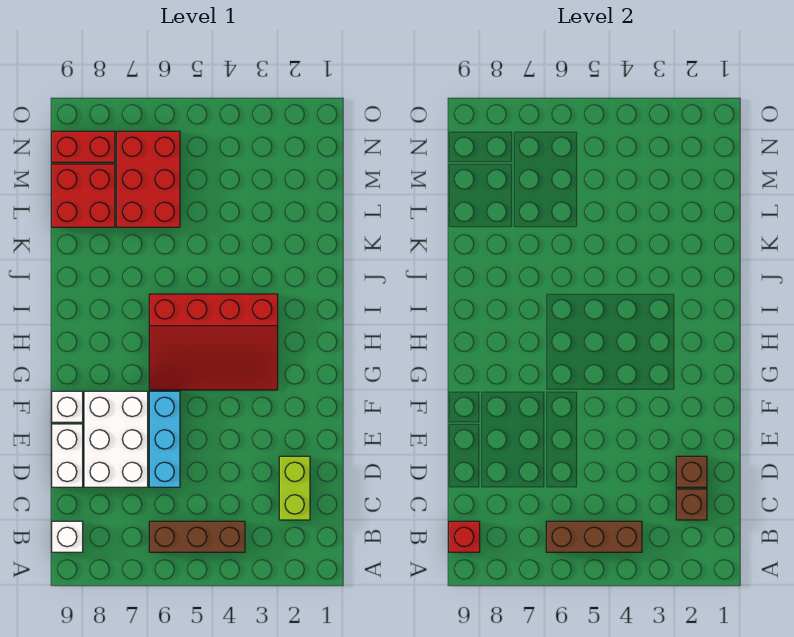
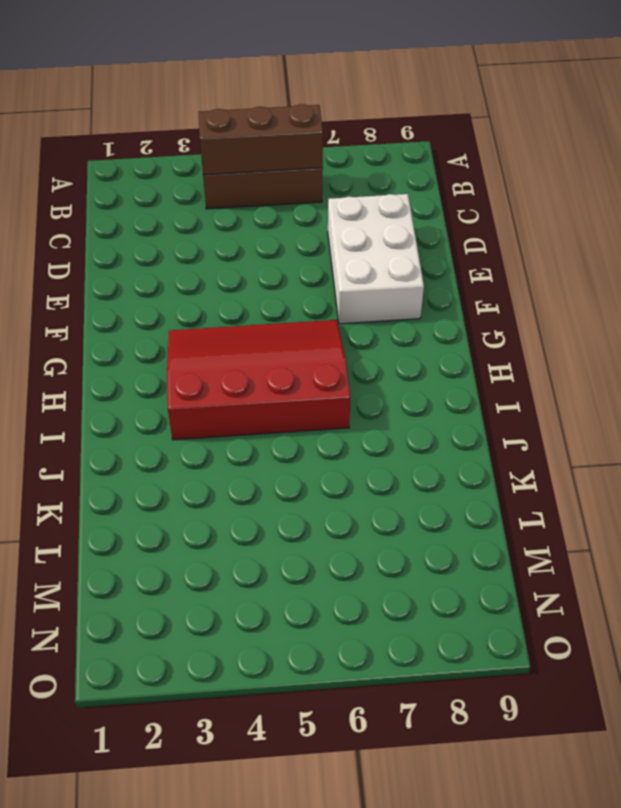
none -> white brick B9 level 1
none -> lime brick C2:D2 level 1
none -> cyan brick D6:F6 level 1

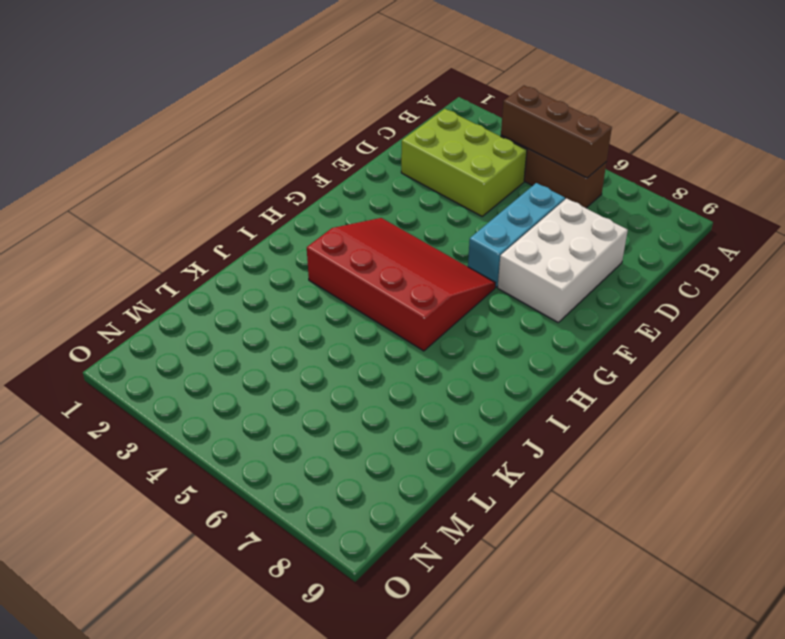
lime brick C2:D4 level 1 -> lime brick C2:D2 level 1
none -> white brick B9 level 1
none -> white brick D9:E9 level 1
none -> white brick F9 level 1

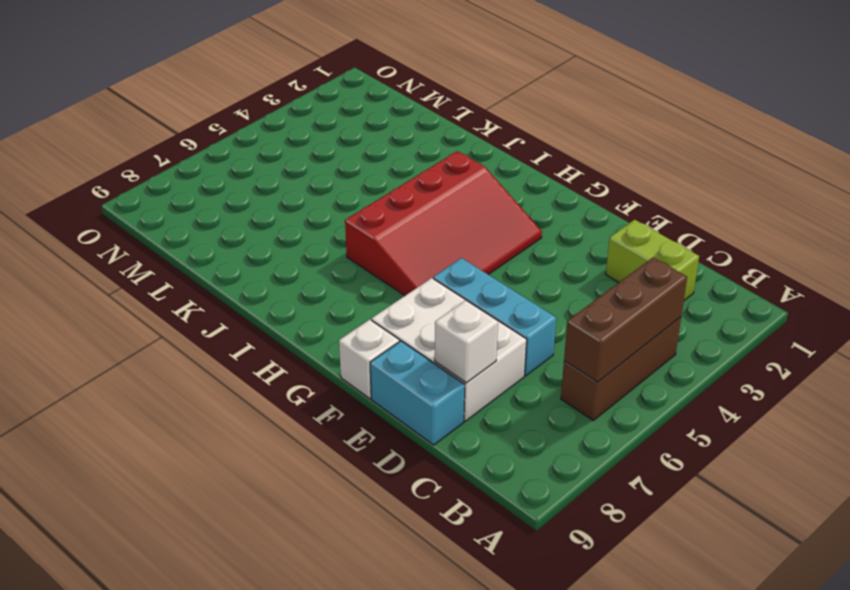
white brick D8 level 2 -> white brick B9 level 1
cyan brick D9:E9 level 1 -> white brick D9:E9 level 1
none -> red brick L6:N7 level 1
none -> red brick L8:M9 level 1
none -> red brick N8:N9 level 1

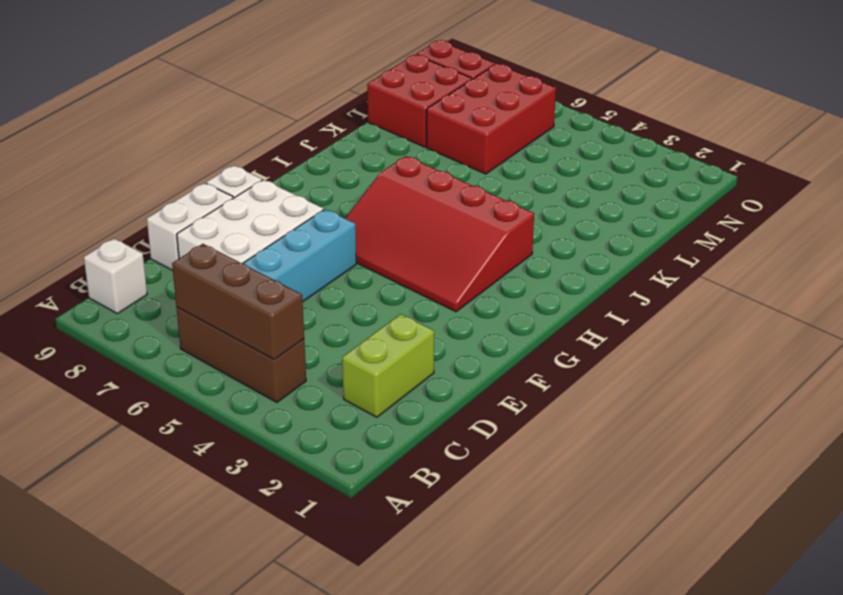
none -> red brick B9 level 2
none -> brown brick C2 level 2
none -> brown brick D2 level 2

